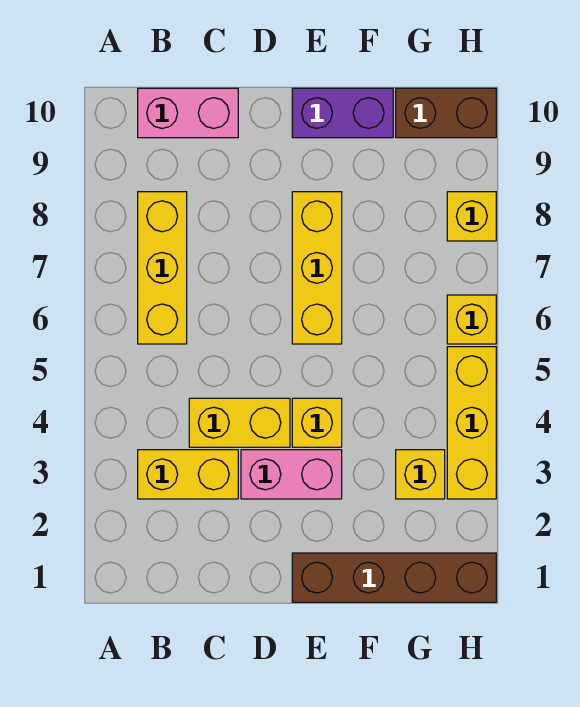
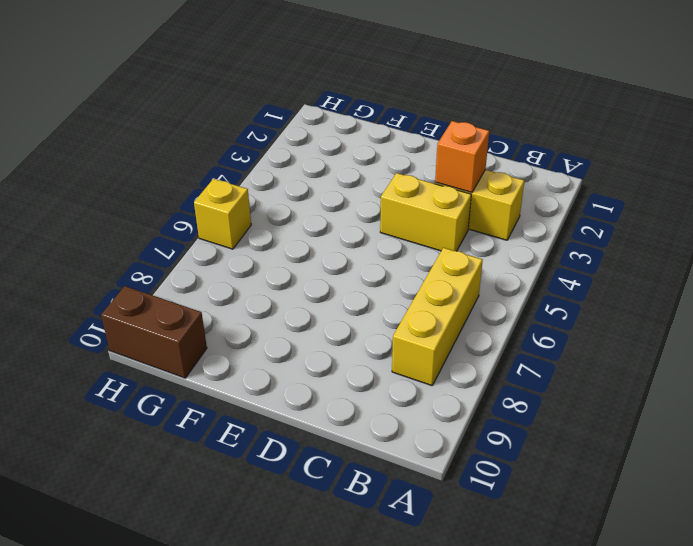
orange brick C3 level 2 -> none
none -> pink brick B10:C10 level 1
none -> pink brick D3:E3 level 1
none -> brown brick E1:H1 level 1

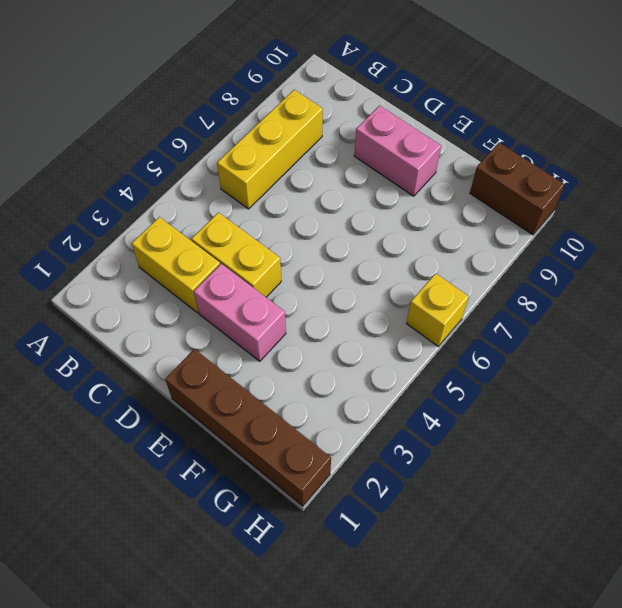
pink brick D9:E9 level 1 -> pink brick B10:C10 level 1
none -> yellow brick E4 level 1
none -> yellow brick E6:E8 level 1
none -> purple brick E10:F10 level 1

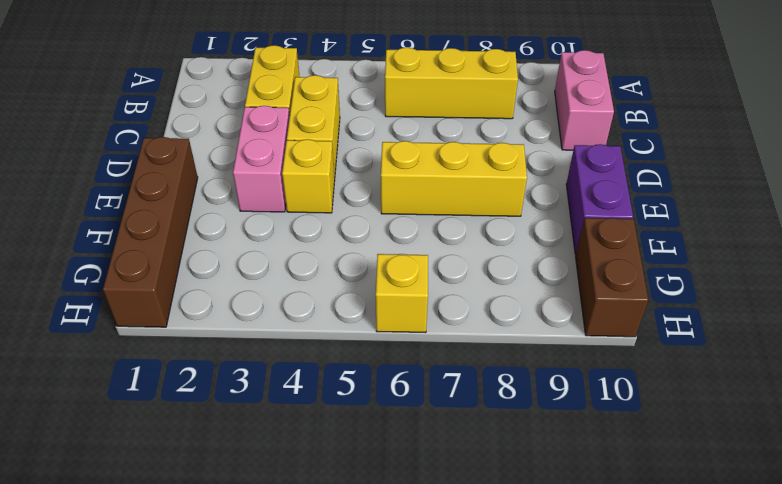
none -> yellow brick G3 level 1
none -> yellow brick H3:H5 level 1
none -> yellow brick H8 level 1

